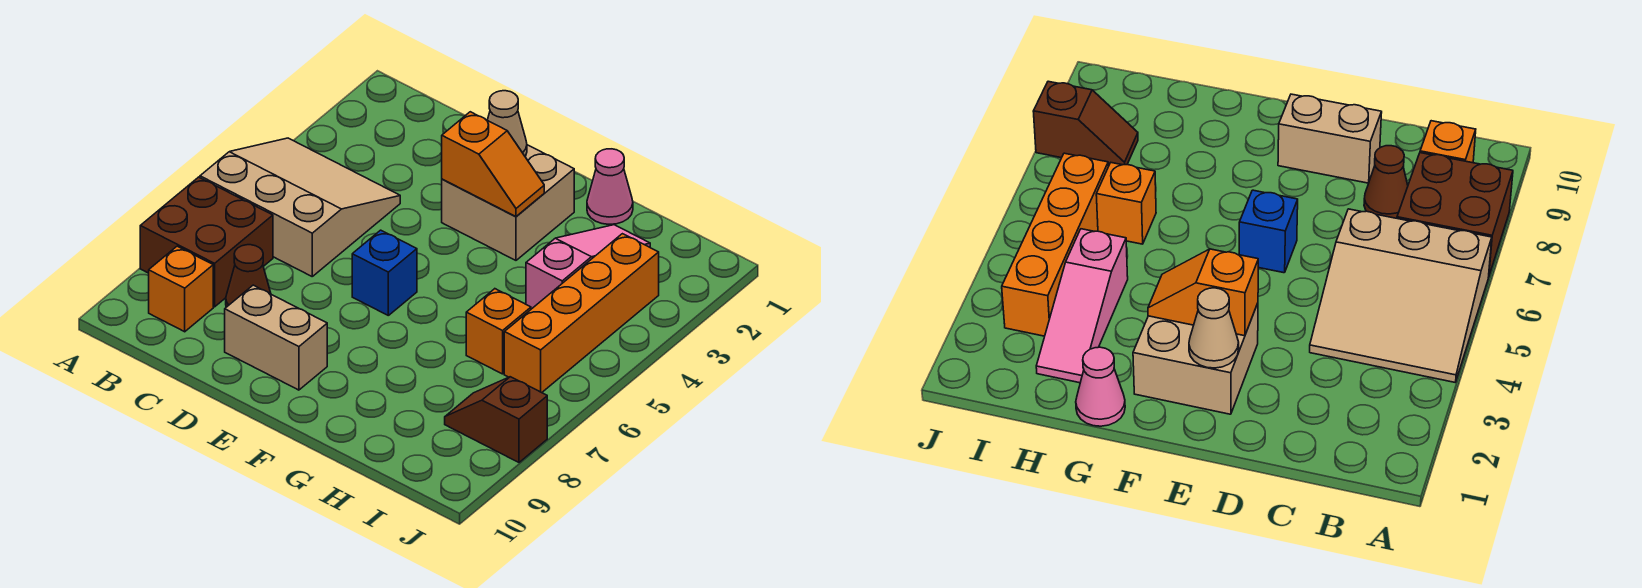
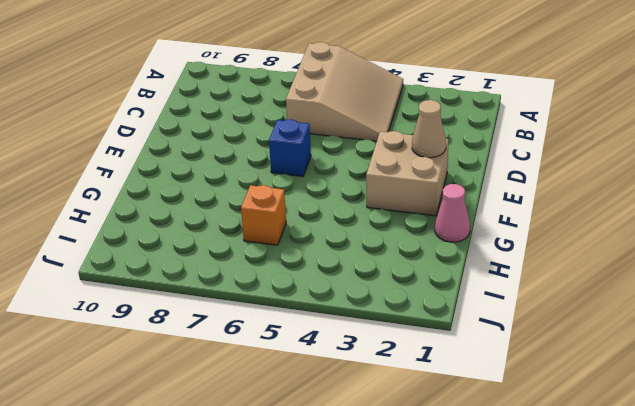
none -> brown brick A7:B8 level 1
none -> orange brick B9 level 1
none -> brown cone C8 level 1

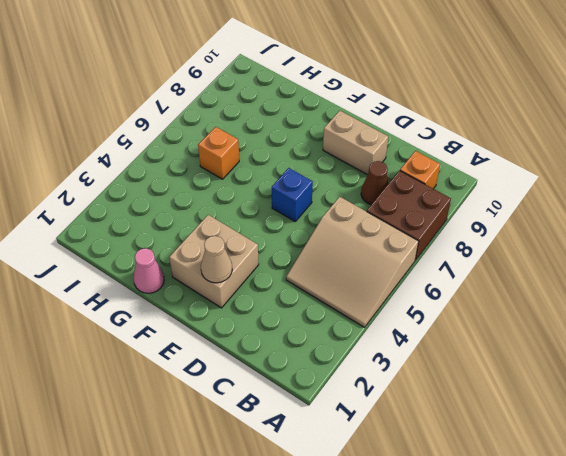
none -> pink slope H2:H4 level 1 top 4
none -> orange brick I3:I6 level 1
none -> brown slope I8:J8 level 1 top J

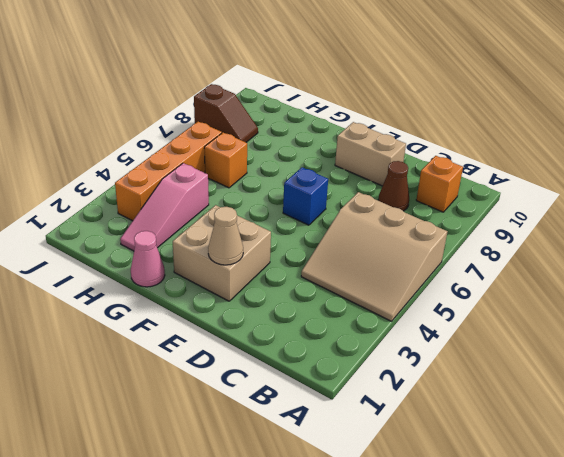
none -> brown brick A7:B8 level 1
none -> orange slope E3:F3 level 2 top E

